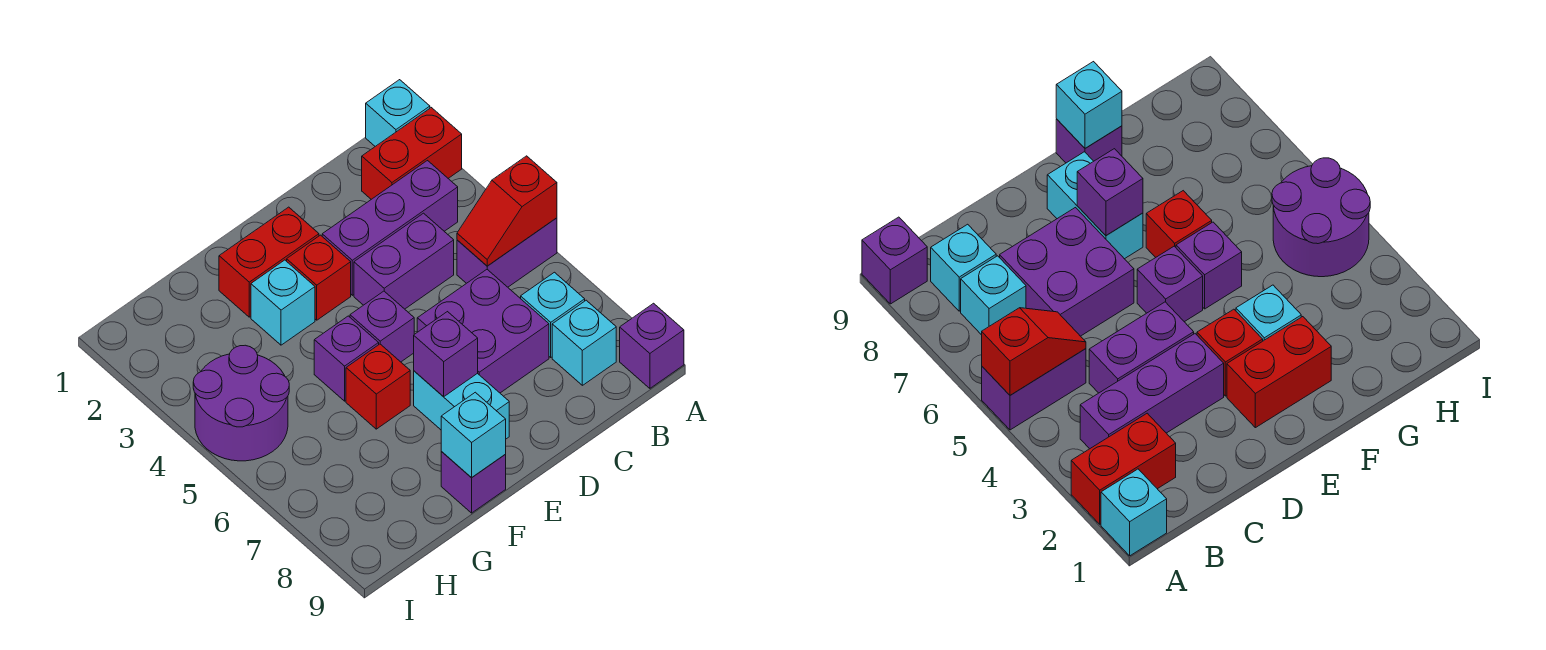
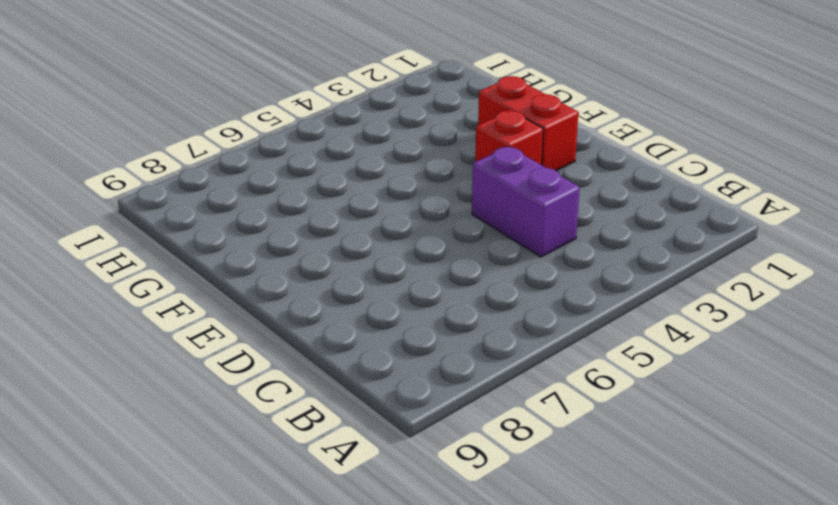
none -> cyan brick A1 level 1
none -> red brick A2:B2 level 1
none -> purple brick A5:B5 level 1

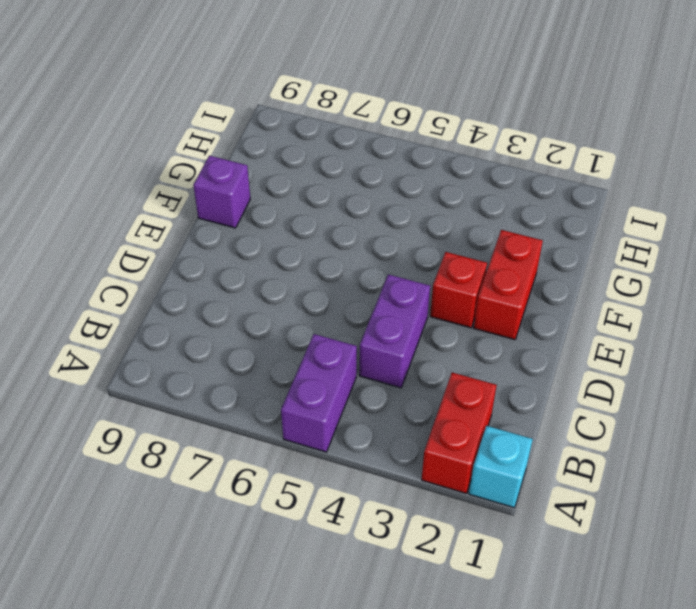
none -> purple brick A9 level 1
none -> purple brick B3:D3 level 1
none -> cyan brick B7 level 1

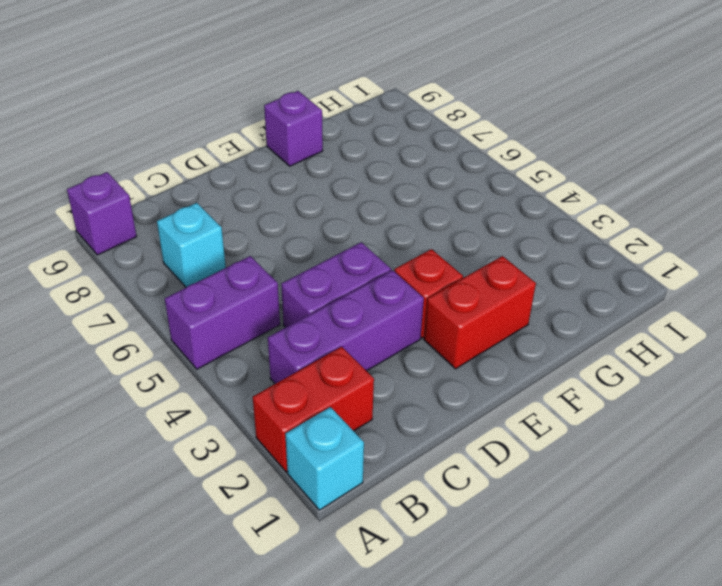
none -> cyan brick B8 level 1
none -> purple brick C6:D7 level 1
none -> purple brick E5 level 1

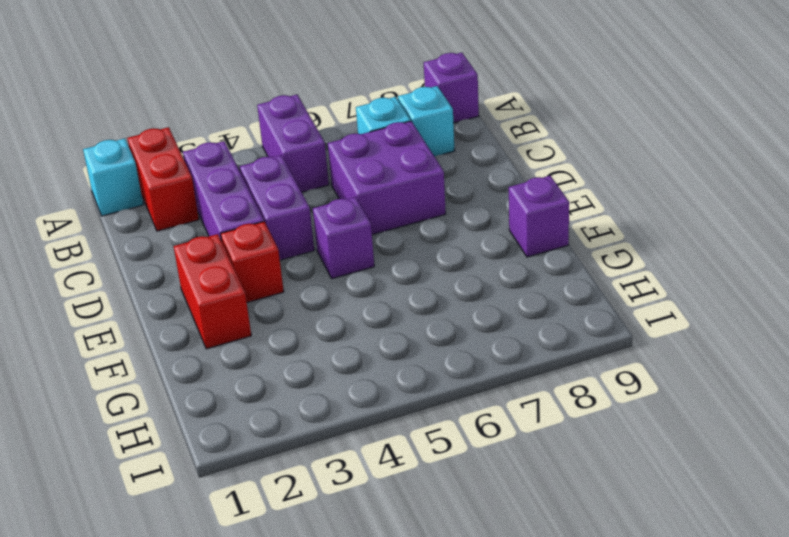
none -> cyan brick E7:E8 level 1
none -> cyan brick F3 level 1
none -> purple brick F5 level 1

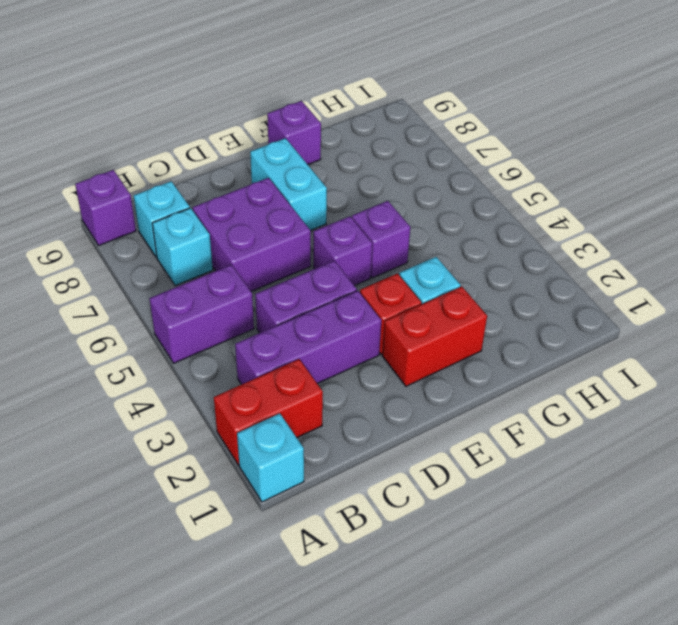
none -> red brick F6 level 1
none -> purple round brick H4:I5 level 1
none -> red slope A5:B5 level 2 top A

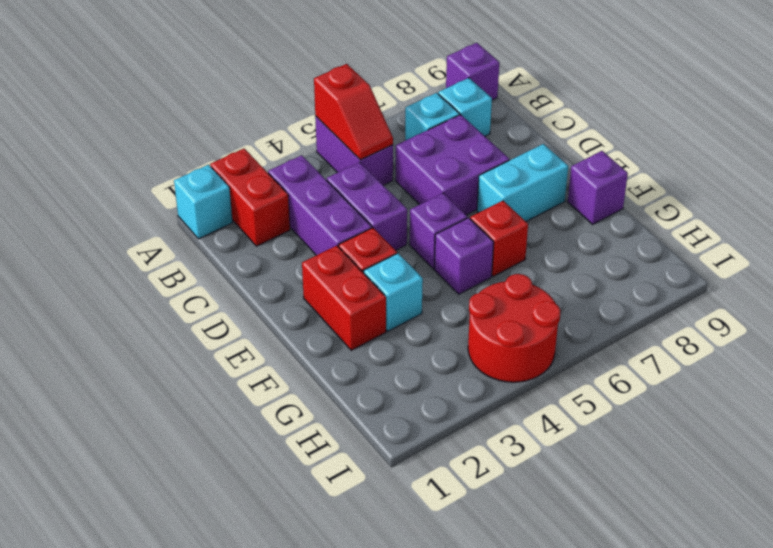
red round brick H4:I5 level 1 -> purple round brick H4:I5 level 1
none -> purple brick E7 level 2
none -> cyan brick F9 level 2

